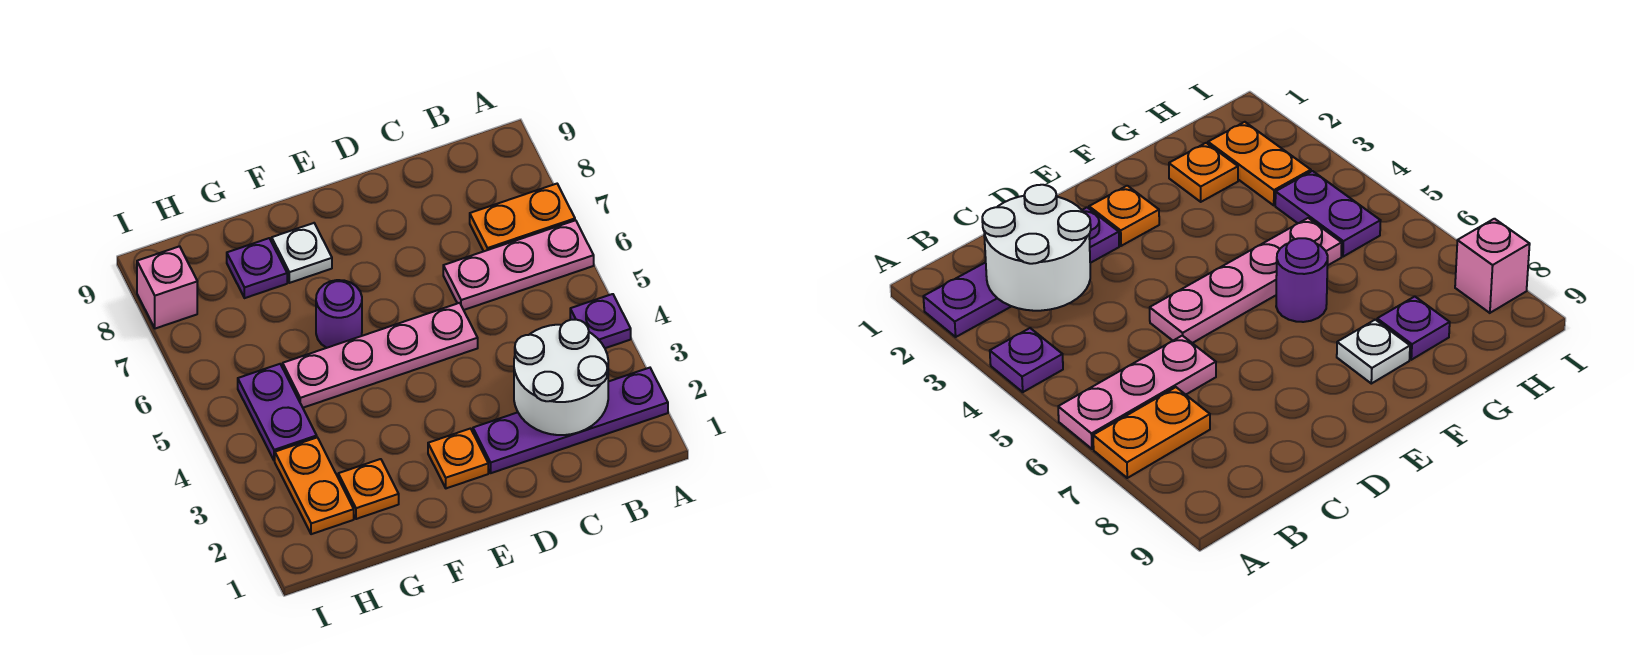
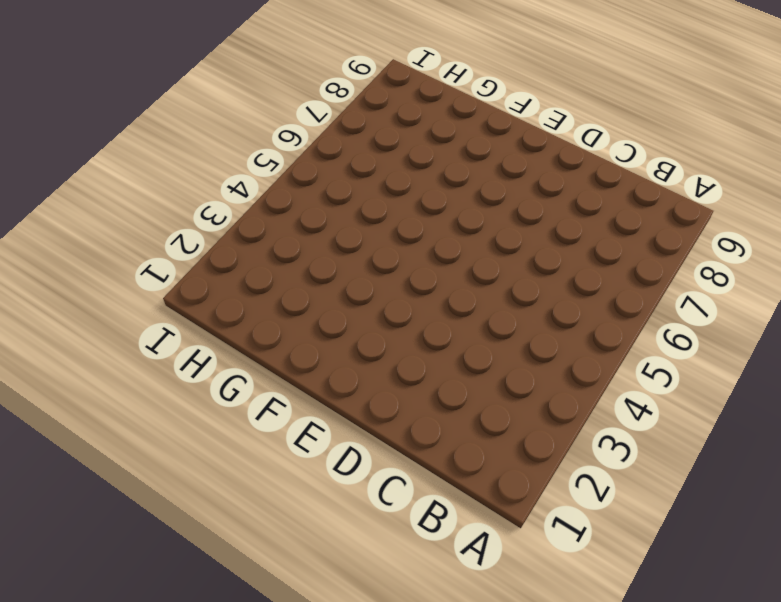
none -> purple plate A2:D2 level 1
none -> purple plate A4 level 1
none -> pink plate A6:C6 level 1

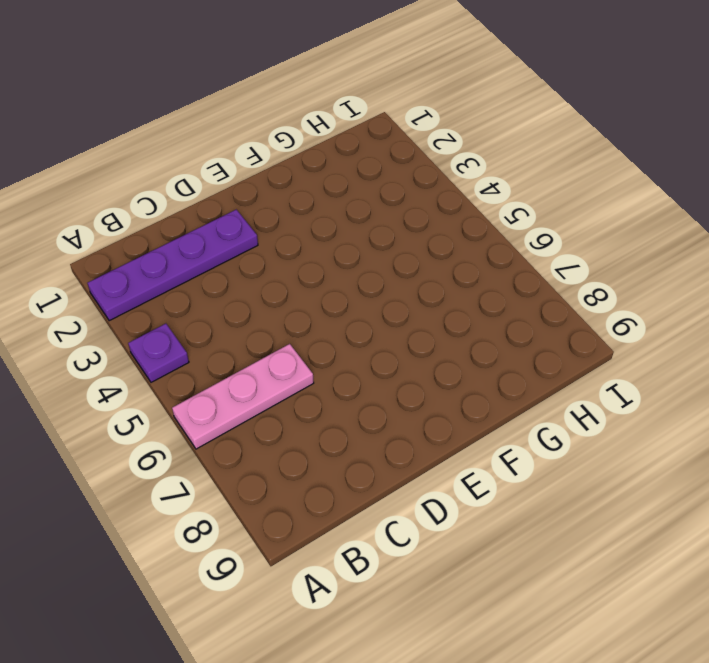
none -> orange plate A7:B7 level 1
none -> pink plate D5:G5 level 1
none -> orange plate E2 level 1

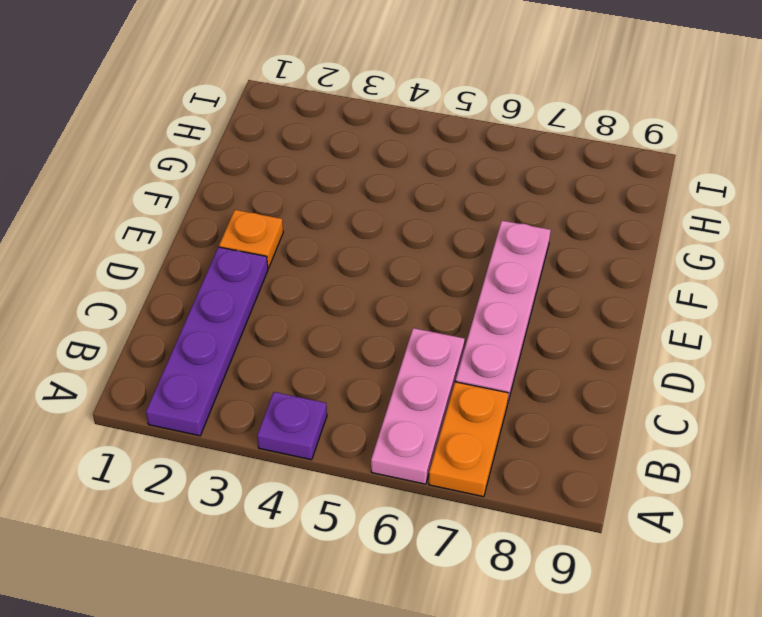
pink plate C7:F7 level 1 -> pink plate D5:G5 level 1
none -> purple round brick F6 level 1
none -> white plate F8 level 1
none -> orange plate G2 level 1

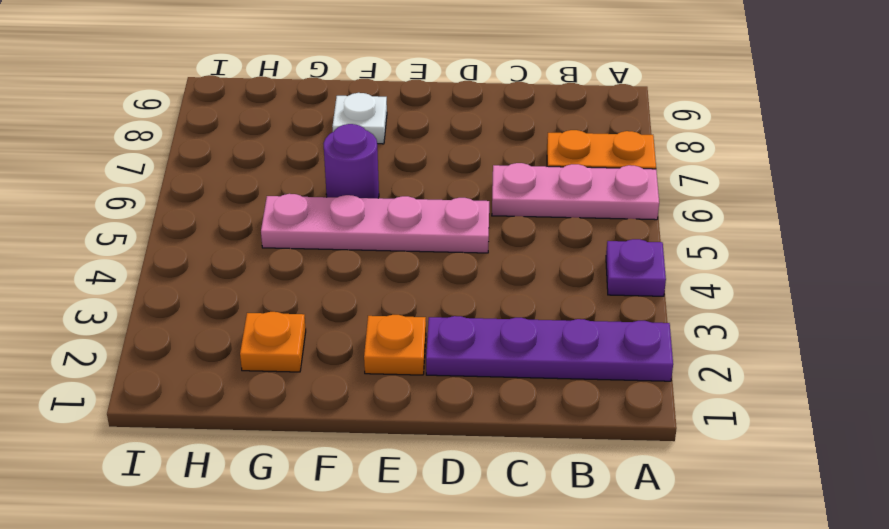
none -> purple plate G8 level 1
none -> orange plate H2:H3 level 1
none -> purple plate H4:H5 level 1

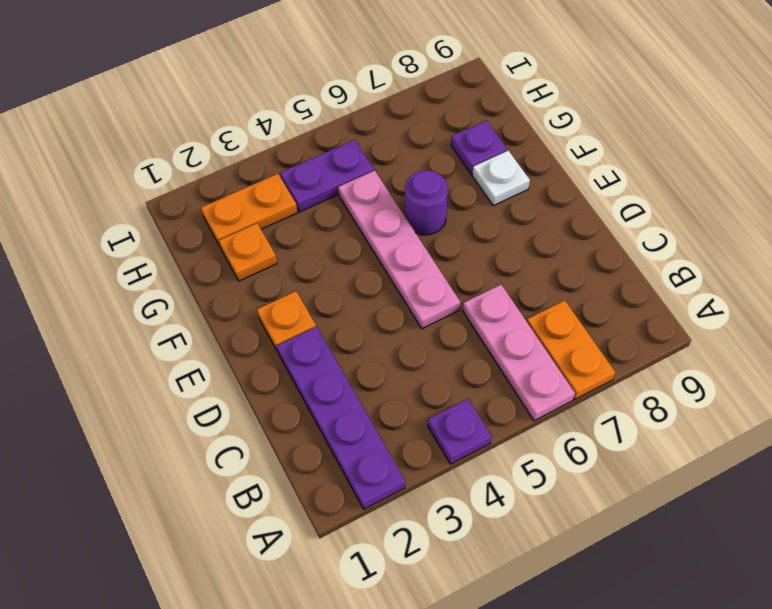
none -> pink brick I8 level 1
none -> white round brick B2:C3 level 2

